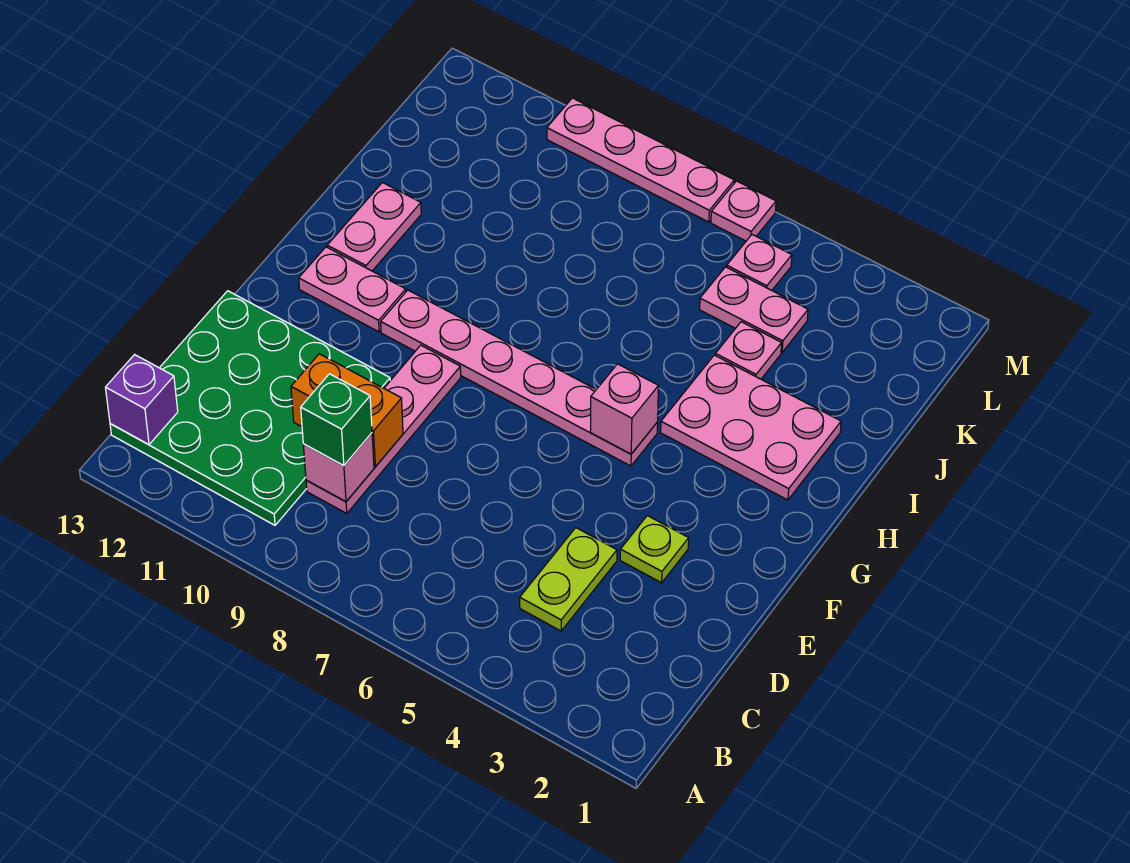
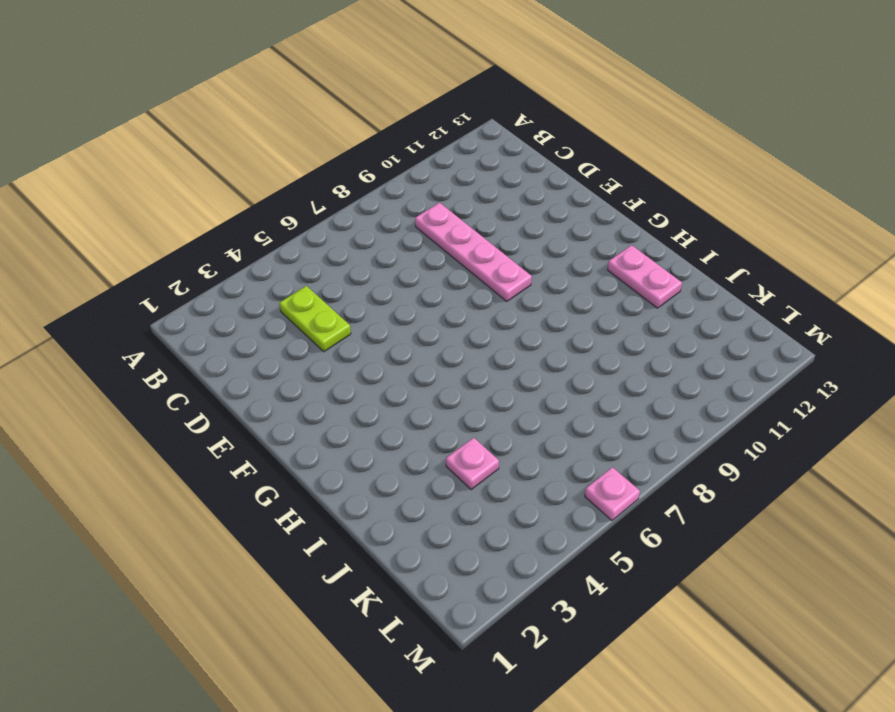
none -> green plate B10:E13 level 1
none -> lime plate E3 level 1
none -> pink plate G5:G10 level 1

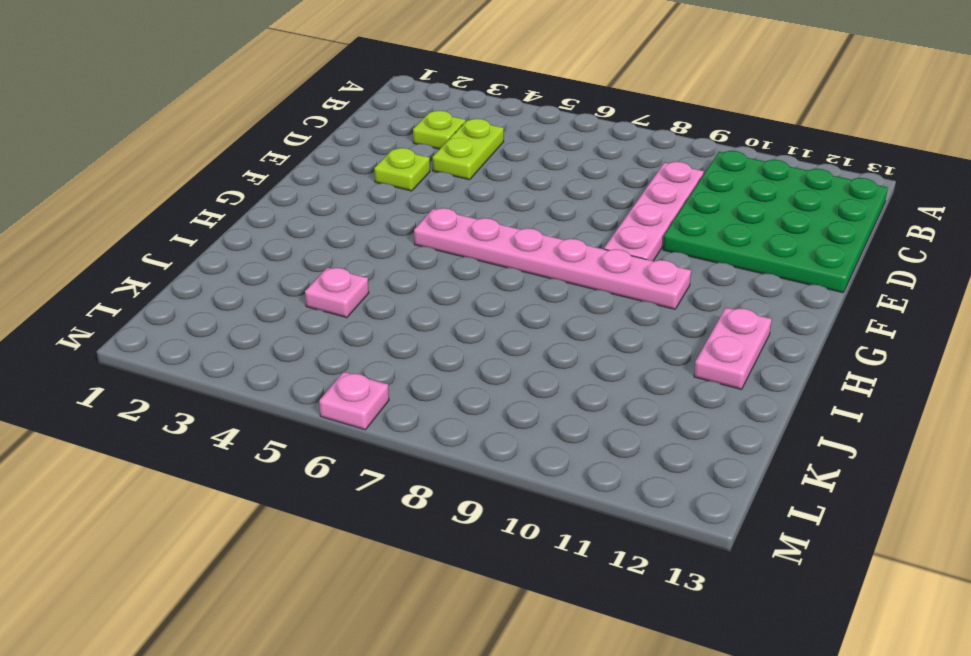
lime plate C3 level 1 -> none
none -> pink plate G11:G12 level 1
none -> pink plate H2:I4 level 1
none -> pink plate K4:K5 level 1

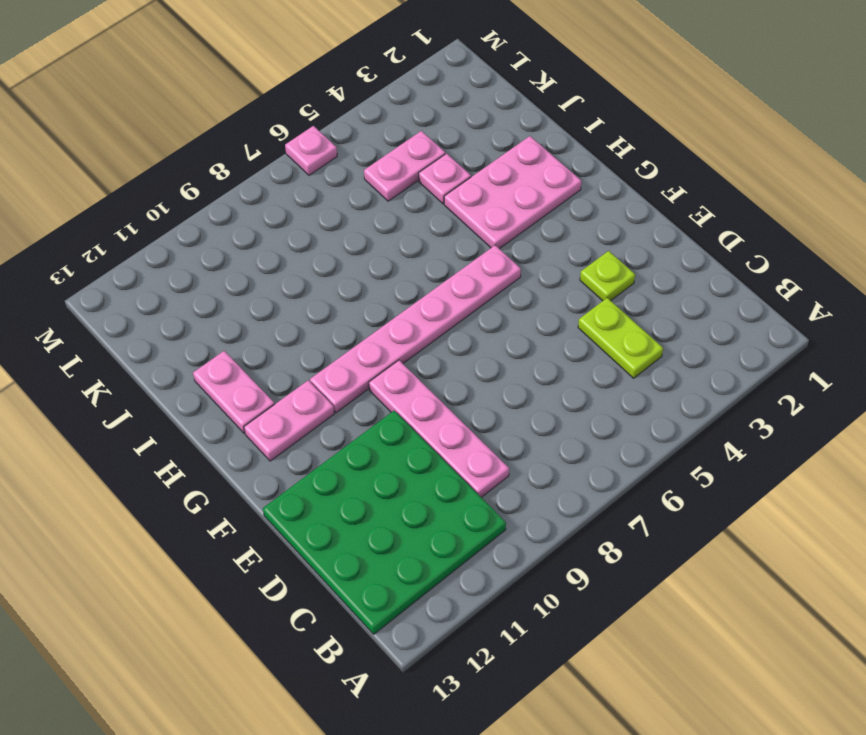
none -> pink plate L5 level 1
none -> pink plate M7:M10 level 1
none -> purple brick B13 level 2

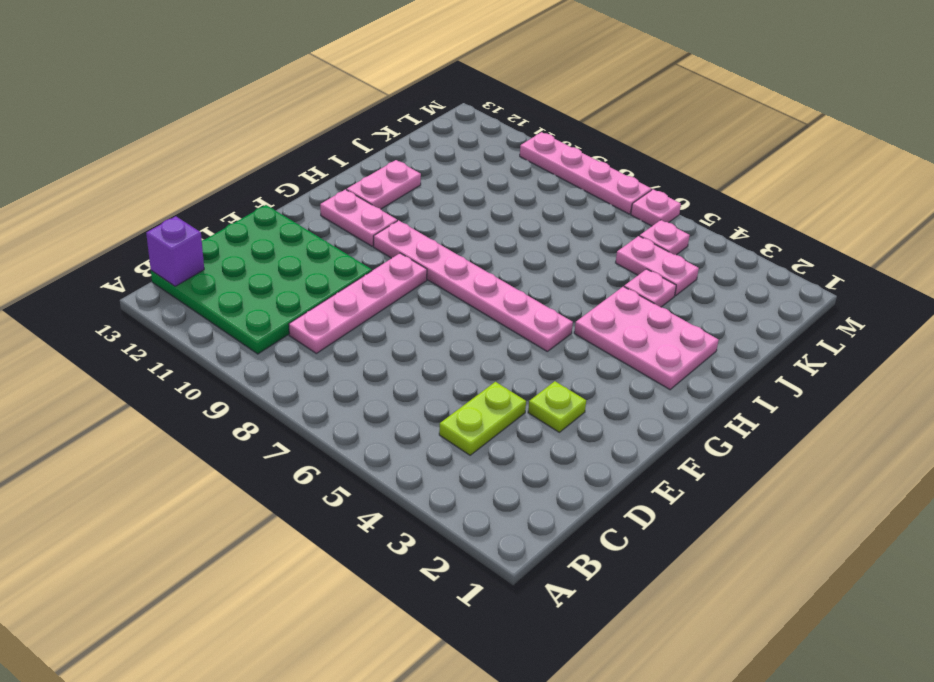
none -> pink brick C9 level 2
none -> orange brick D9:D10 level 2
none -> pink brick G5 level 2

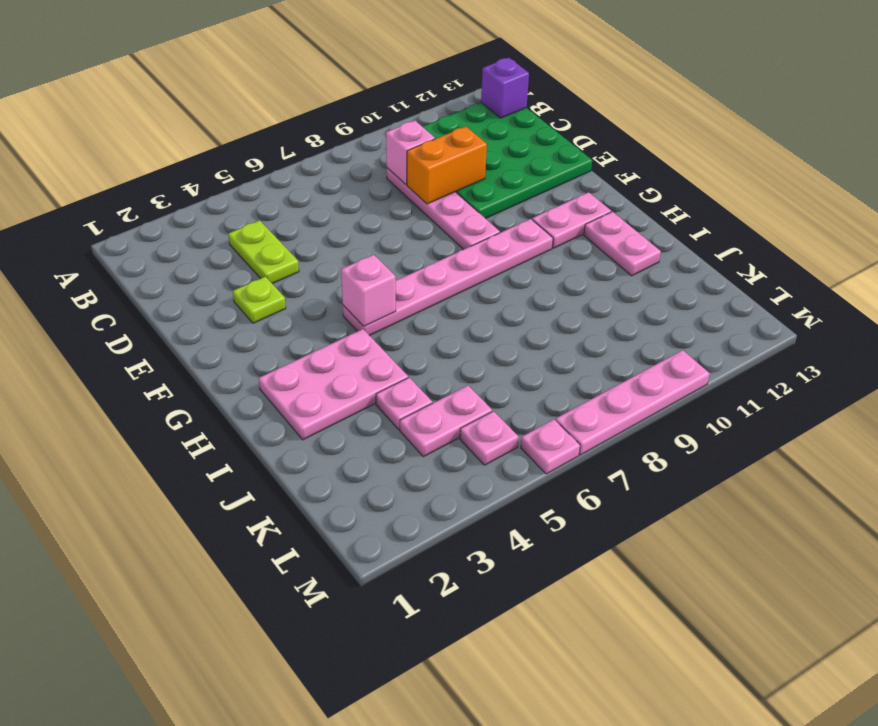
none -> green brick C9 level 3

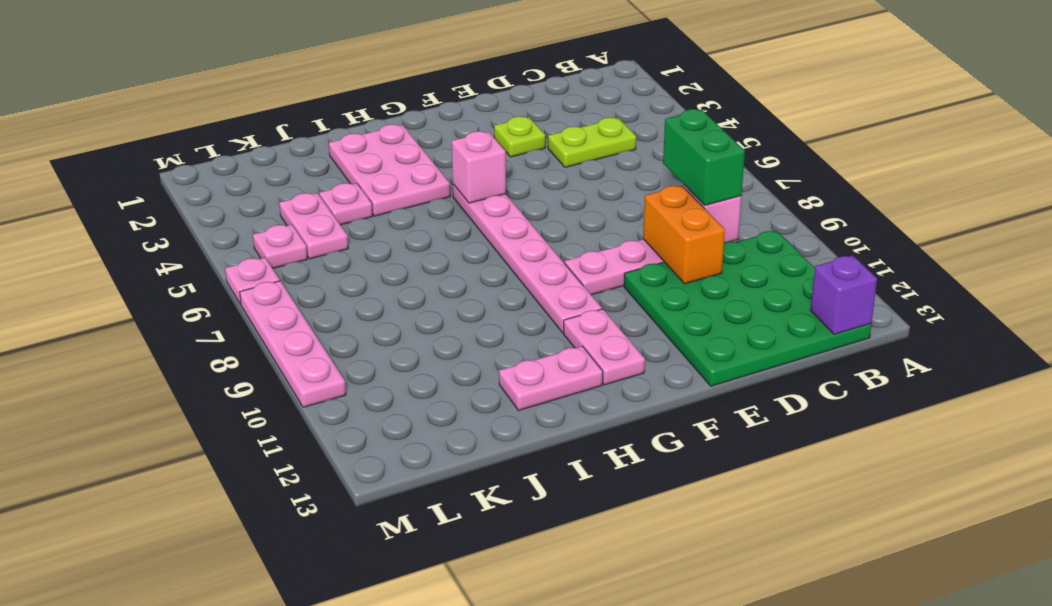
green brick C8:C9 level 3 -> green brick C9 level 3

